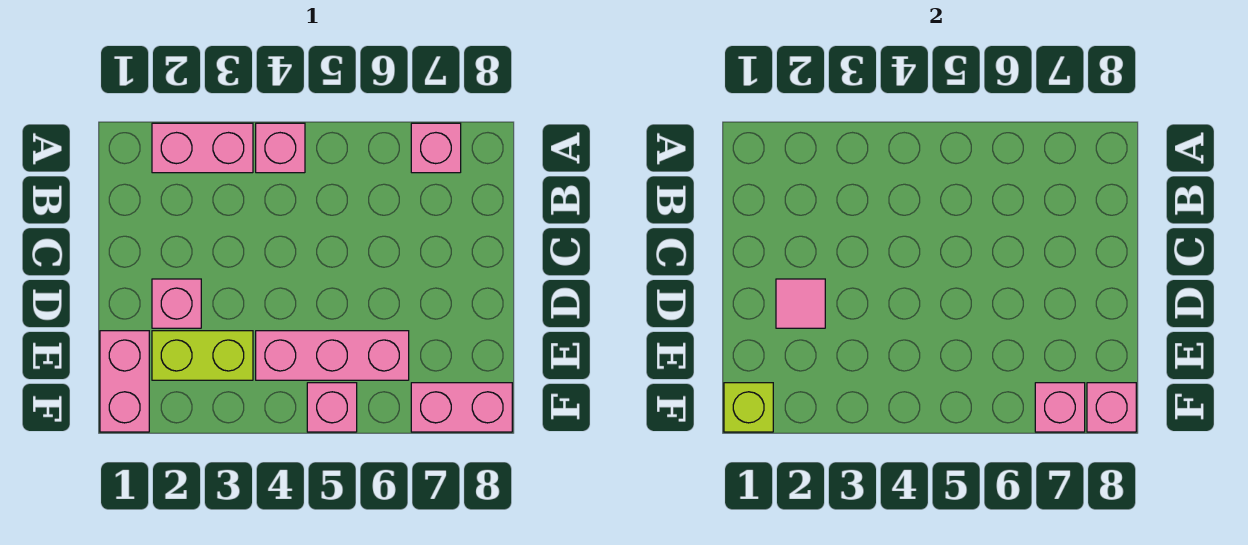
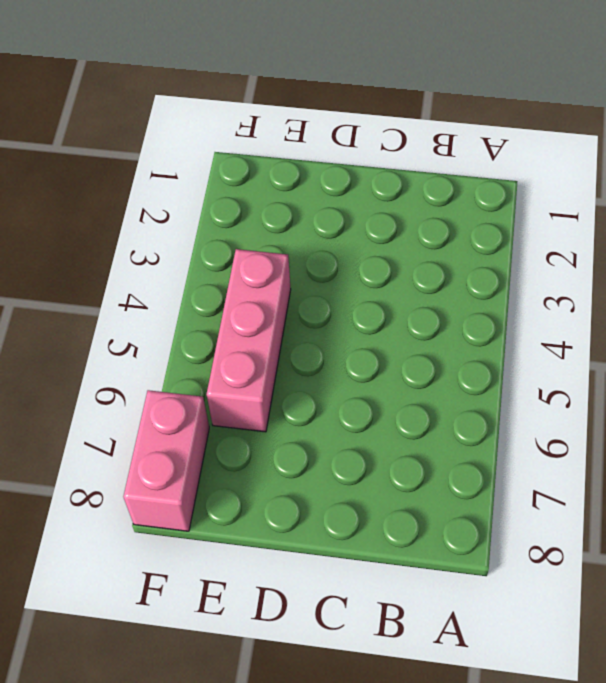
none -> pink brick A2:A3 level 1
none -> pink brick A4 level 1
none -> pink brick A7 level 1

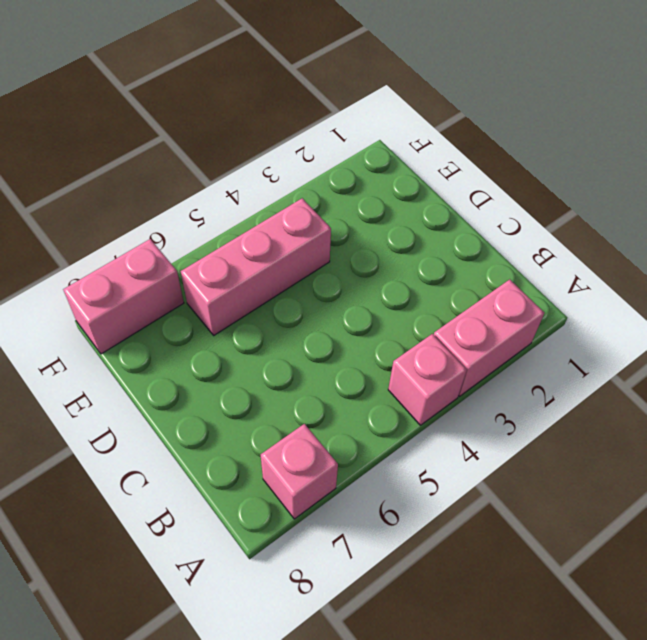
none -> pink brick D2 level 1
none -> pink brick E1:F1 level 1
none -> lime brick E2:E3 level 1

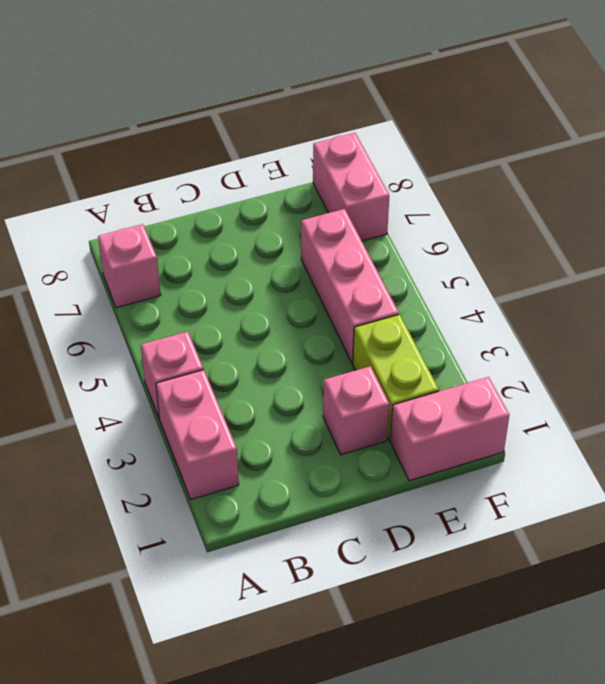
none -> pink brick F5 level 1
none -> pink tile D2 level 2
none -> lime brick F1 level 2

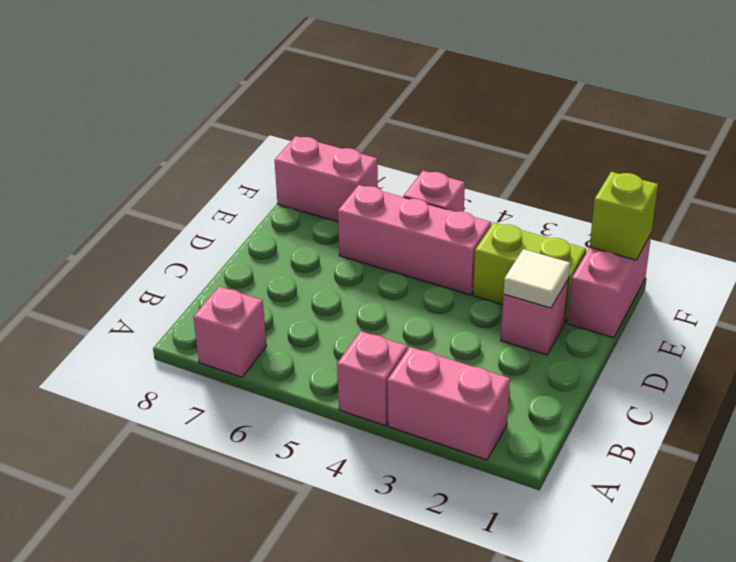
white tile D2 level 2 -> pink tile D2 level 2
none -> pink brick F7 level 2
none -> pink brick F8 level 2

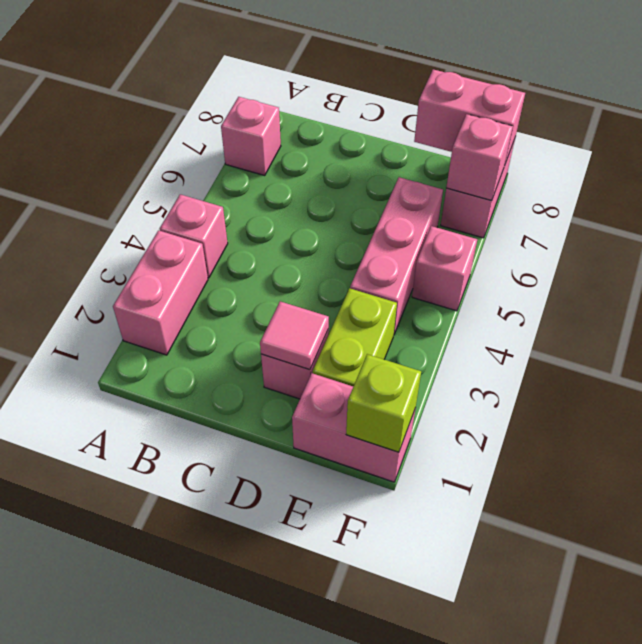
pink brick E8:F8 level 2 -> pink brick F8 level 2

